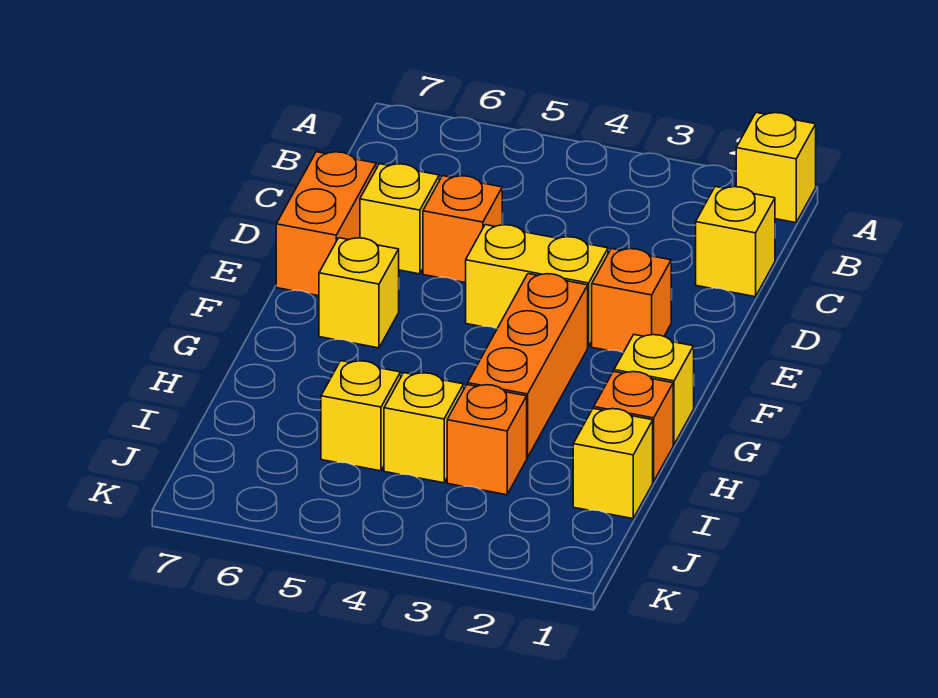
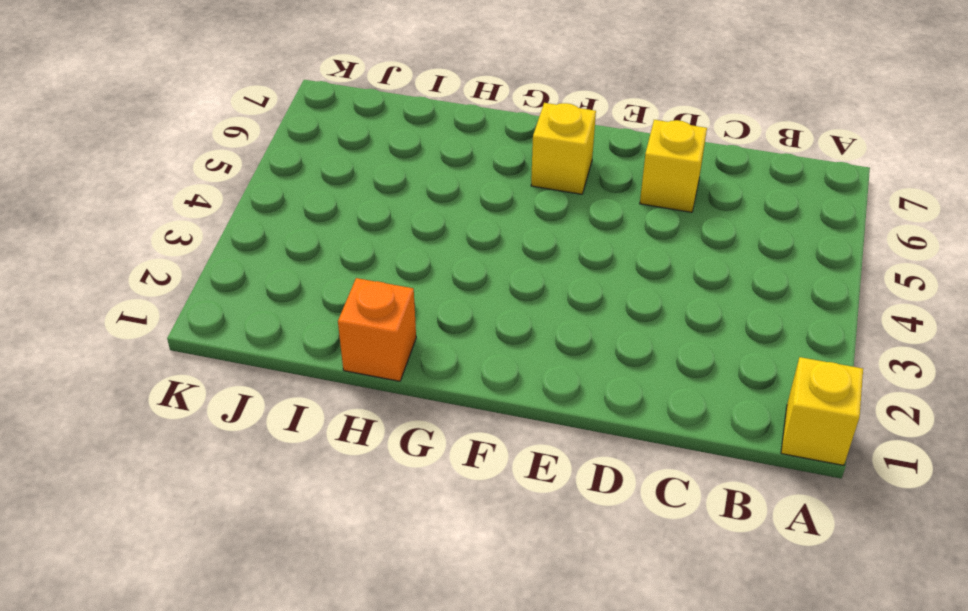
none -> yellow brick C1 level 1
none -> orange brick D5 level 1
none -> orange brick D7:E7 level 1

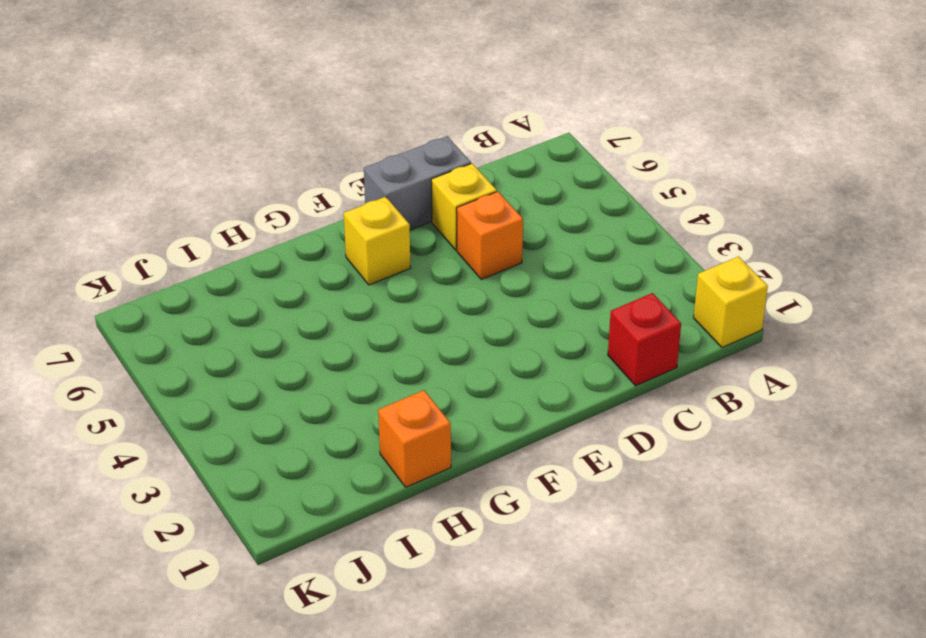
red brick C1 level 1 -> yellow brick C1 level 1
grey brick D7:E7 level 1 -> orange brick D7:E7 level 1
none -> orange brick E2 level 1
none -> yellow brick E3:E4 level 1
none -> orange brick F3:H3 level 1

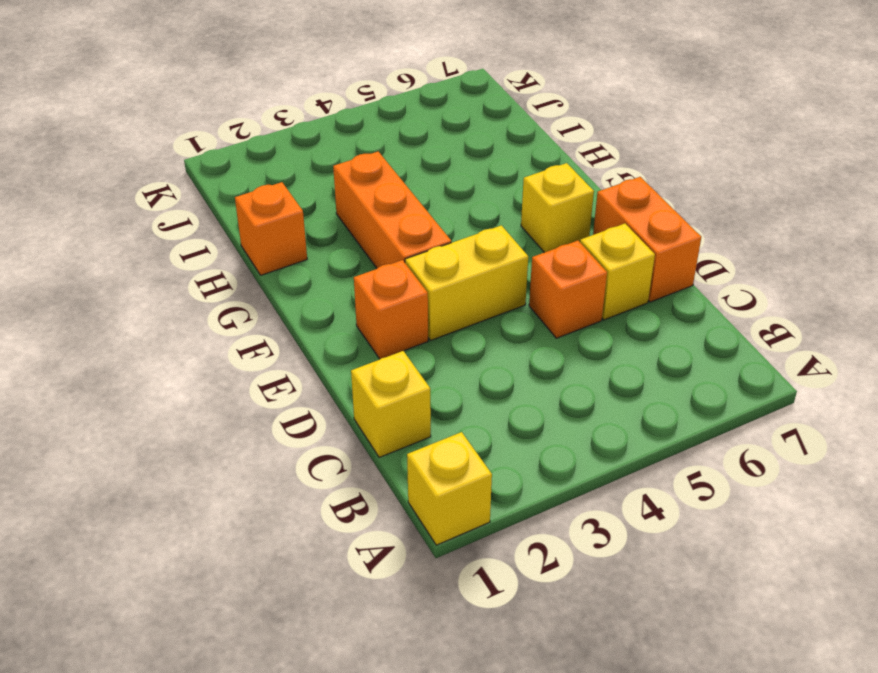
none -> yellow brick G1 level 1
none -> yellow brick I1 level 1
none -> orange brick I3 level 1

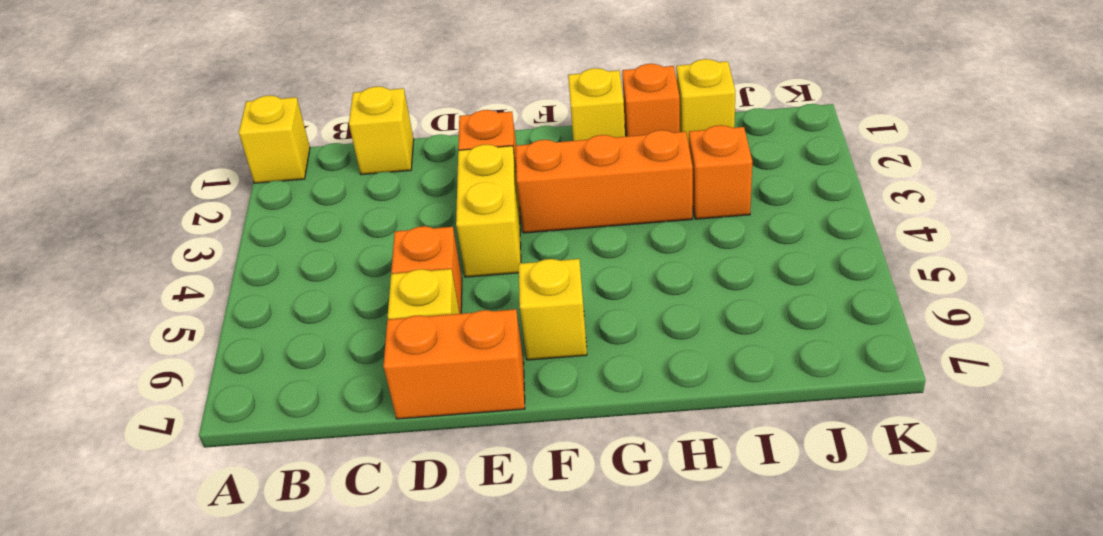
none -> yellow brick I4 level 1
none -> yellow brick I5 level 1

